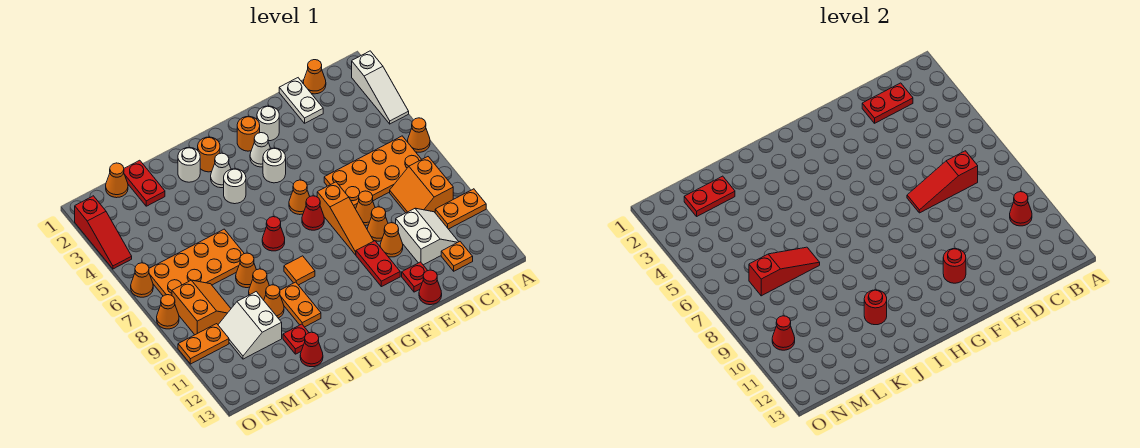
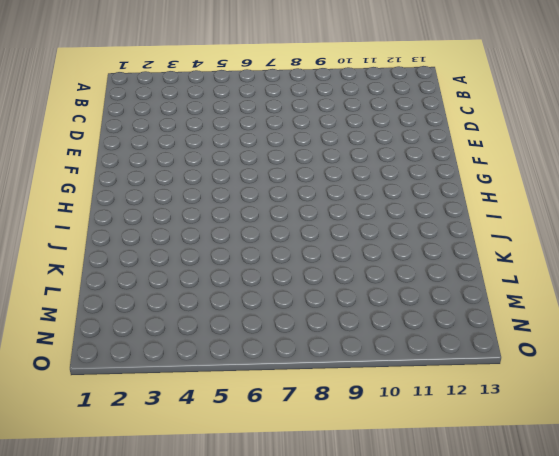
none -> white slope A2:A4 level 1 top 2
none -> orange cone A6 level 1
none -> orange plate A10:B10 level 1
none -> orange plate B6:E7 level 1

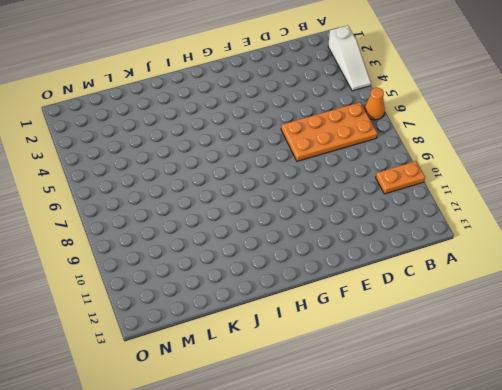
none -> orange slope B8:C9 level 1 top B
none -> orange cone C1 level 1
none -> white slope C10:D11 level 1 top D
none -> orange plate C12 level 1

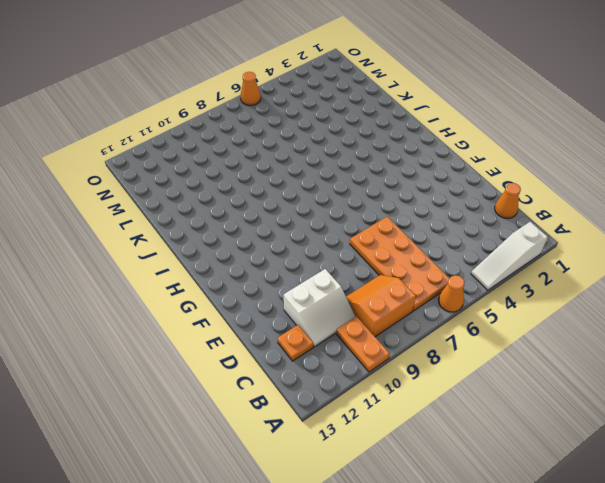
none -> white plate D1:D2 level 1
none -> orange cone E8 level 1
none -> orange cone E9 level 1
none -> orange cone E10 level 1

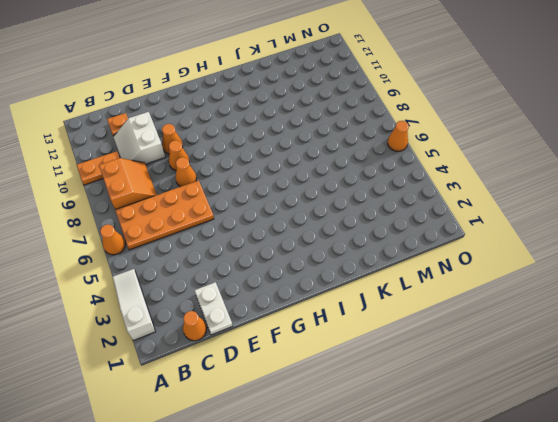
none -> red plate E12 level 1
none -> red cone E13 level 1
none -> white round brick F2 level 1
none -> orange slope F7:F9 level 1 top 7

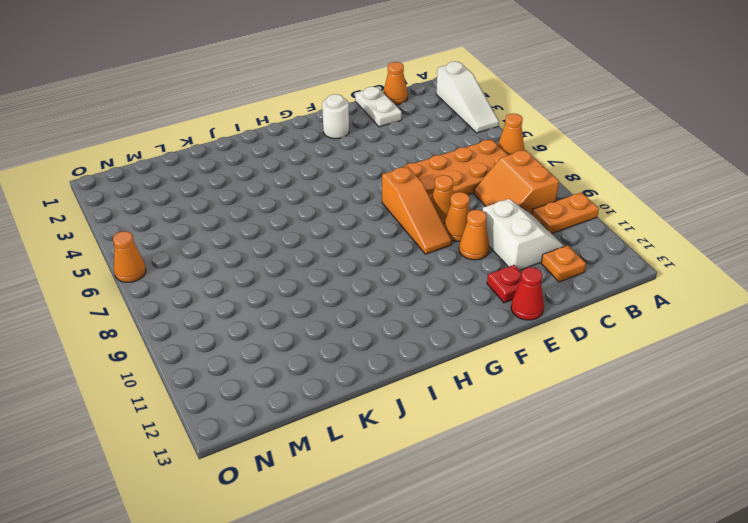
none -> red plate F10:F11 level 1
none -> orange round brick G2 level 1
none -> white cone G3 level 1
none -> white round brick G4 level 1

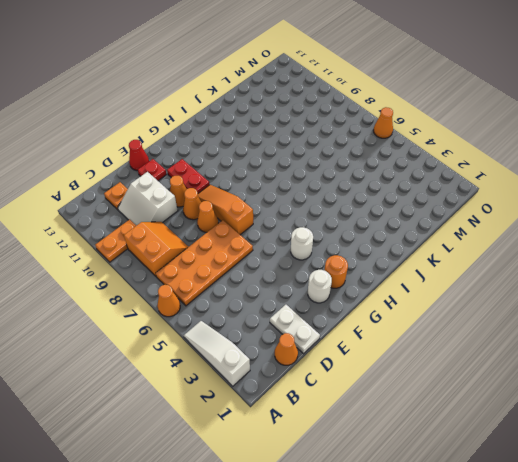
none -> white cone G3 level 1
none -> orange cone G6 level 1
none -> red cone G7 level 1
none -> orange round brick I2 level 1

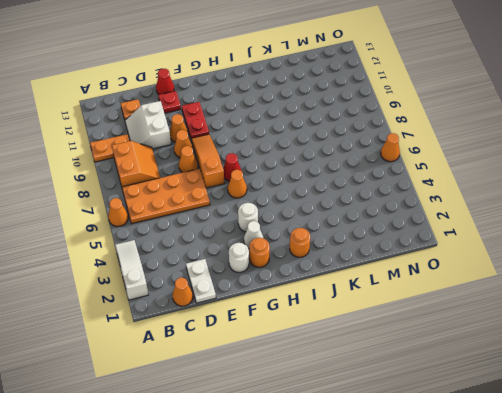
none -> white cone I3 level 1
none -> white round brick I4 level 1
none -> red cone I7 level 1
none -> orange tile I9 level 1

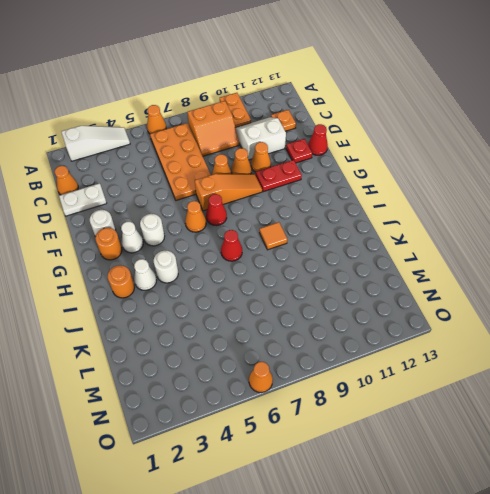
none -> white round brick J2 level 1
none -> orange plate J10:J11 level 1
none -> orange plate K6:N7 level 1
none -> orange cone K8 level 1

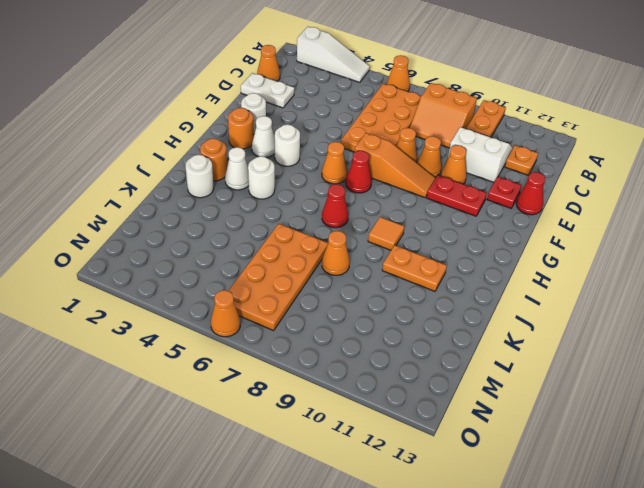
none -> orange cone K9 level 1
none -> orange cone K10 level 1
none -> red plate K12 level 1
none -> red cone K13 level 1

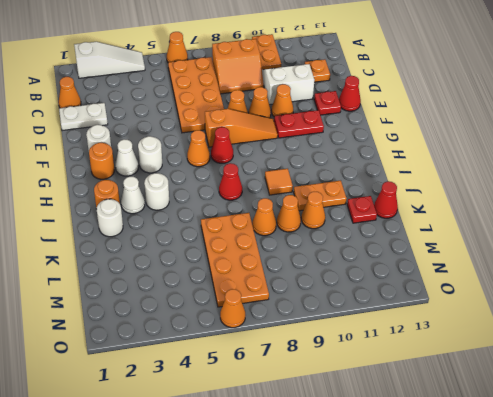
none -> red plate L1:L2 level 1
none -> white slope L10:M11 level 1 top L
none -> orange cone M1 level 1
none -> orange slope M8:N9 level 1 top N

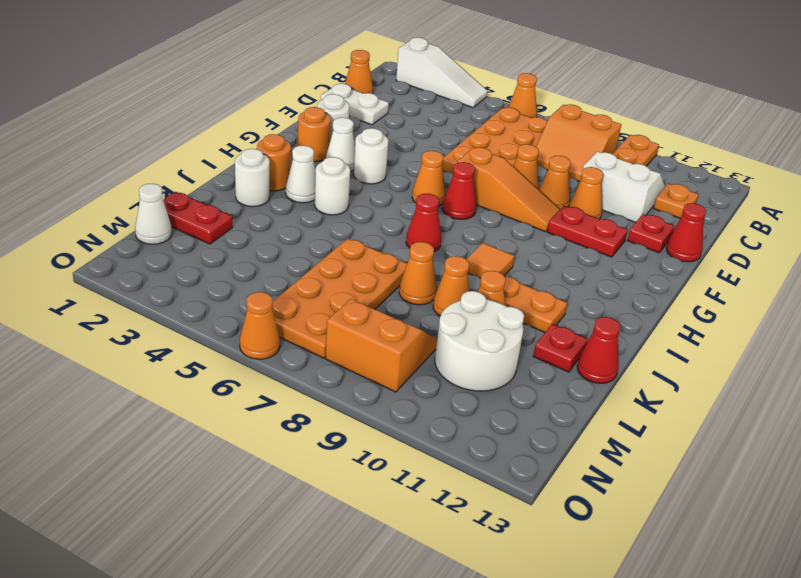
white round brick L10:M11 level 1 -> white slope L10:M11 level 1 top L
white cone M1 level 1 -> orange cone M1 level 1
none -> orange plate N10:O10 level 1
none -> red slope O2:O4 level 1 top 2
none -> orange cone O8 level 1
none -> red cone B10 level 2

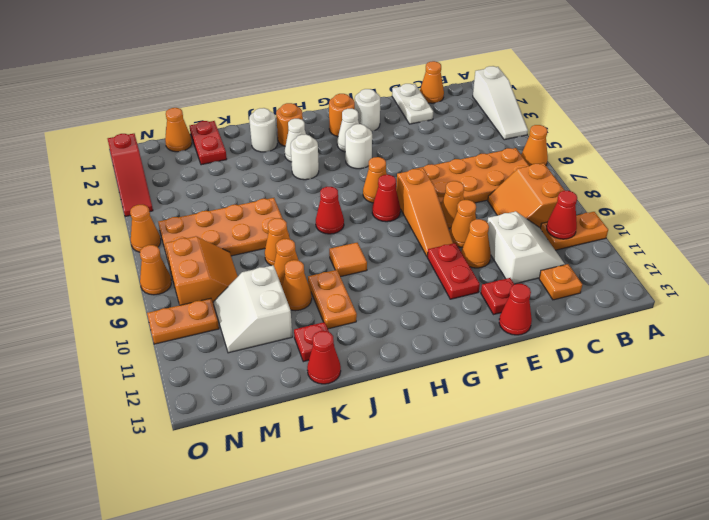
none -> red plate C2:D2 level 2
none -> red slope C7:E7 level 2 top C
none -> red round brick F11 level 2
none -> red round brick J11 level 2

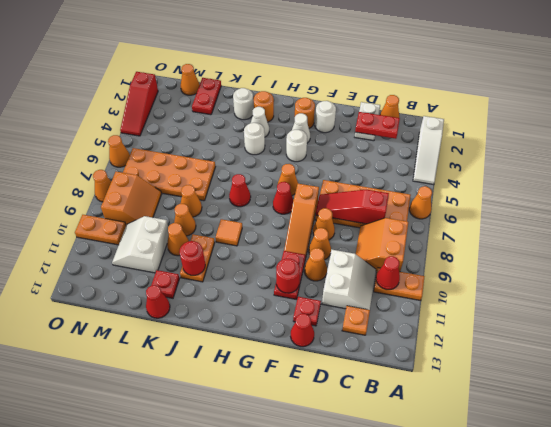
none -> red slope K7:M7 level 2 top M
none -> red plate L2:M2 level 2
none -> red cone N10 level 2

